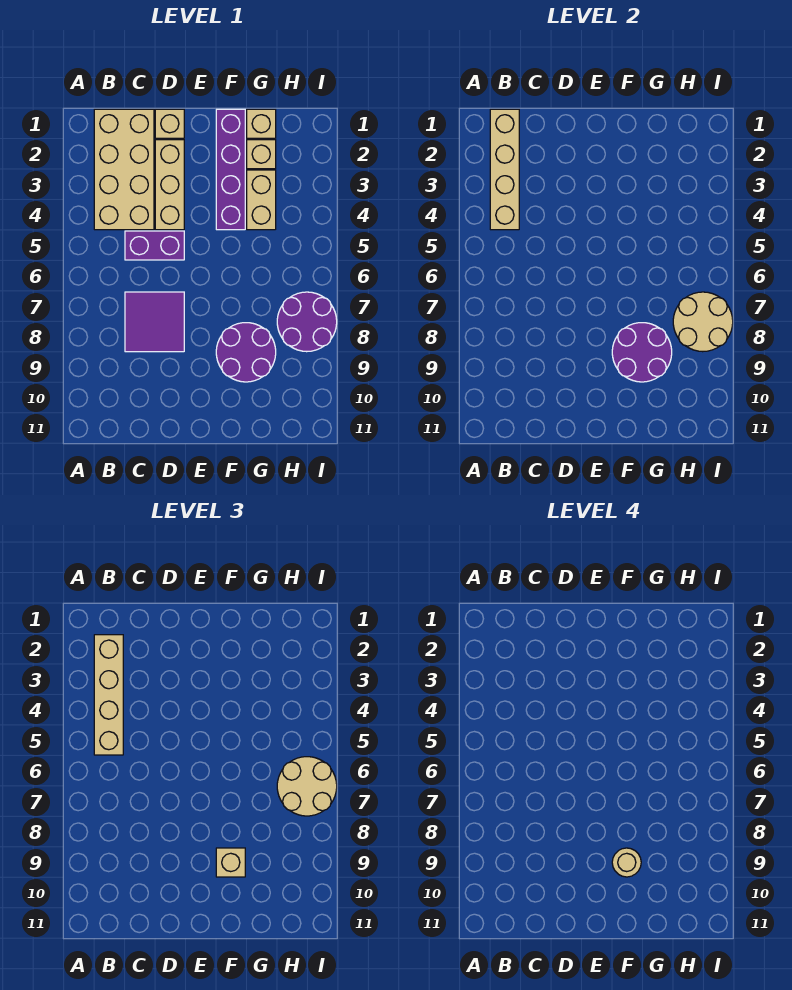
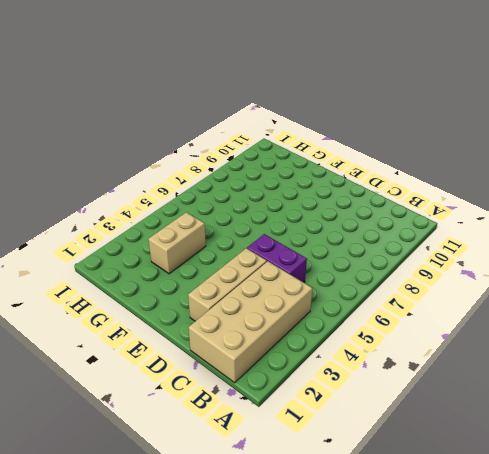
none -> purple tile C7:D8 level 1
none -> tan brick D1 level 1
none -> purple brick F1:F4 level 1

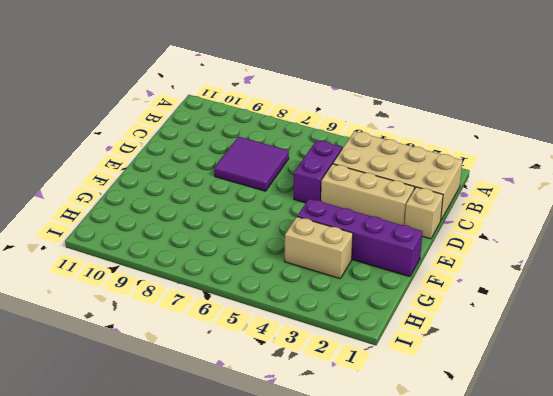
none -> purple round brick F8:G9 level 1
none -> tan brick G1 level 1
none -> tan brick G2 level 1

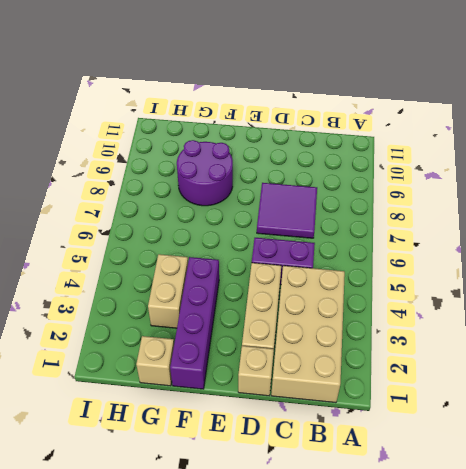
none -> tan brick G2 level 1
none -> purple round brick H7:I8 level 1
none -> tan brick B1:B4 level 2

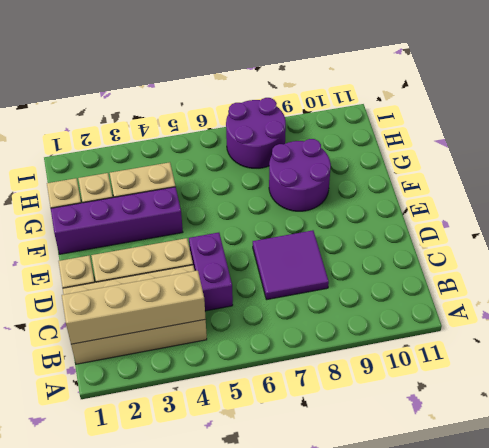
none -> purple round brick F8:G9 level 2
none -> tan round brick H7:I8 level 2
none -> tan brick B2:B5 level 3

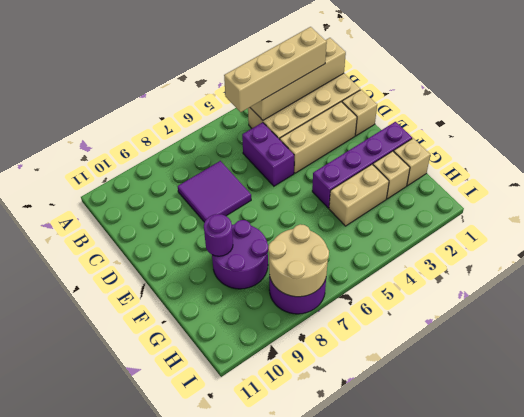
purple round brick F9 level 2 -> purple round brick F8:G9 level 2
none -> tan brick F9 level 3
none -> tan round brick H6:I7 level 3
none -> tan round brick F9 level 4

